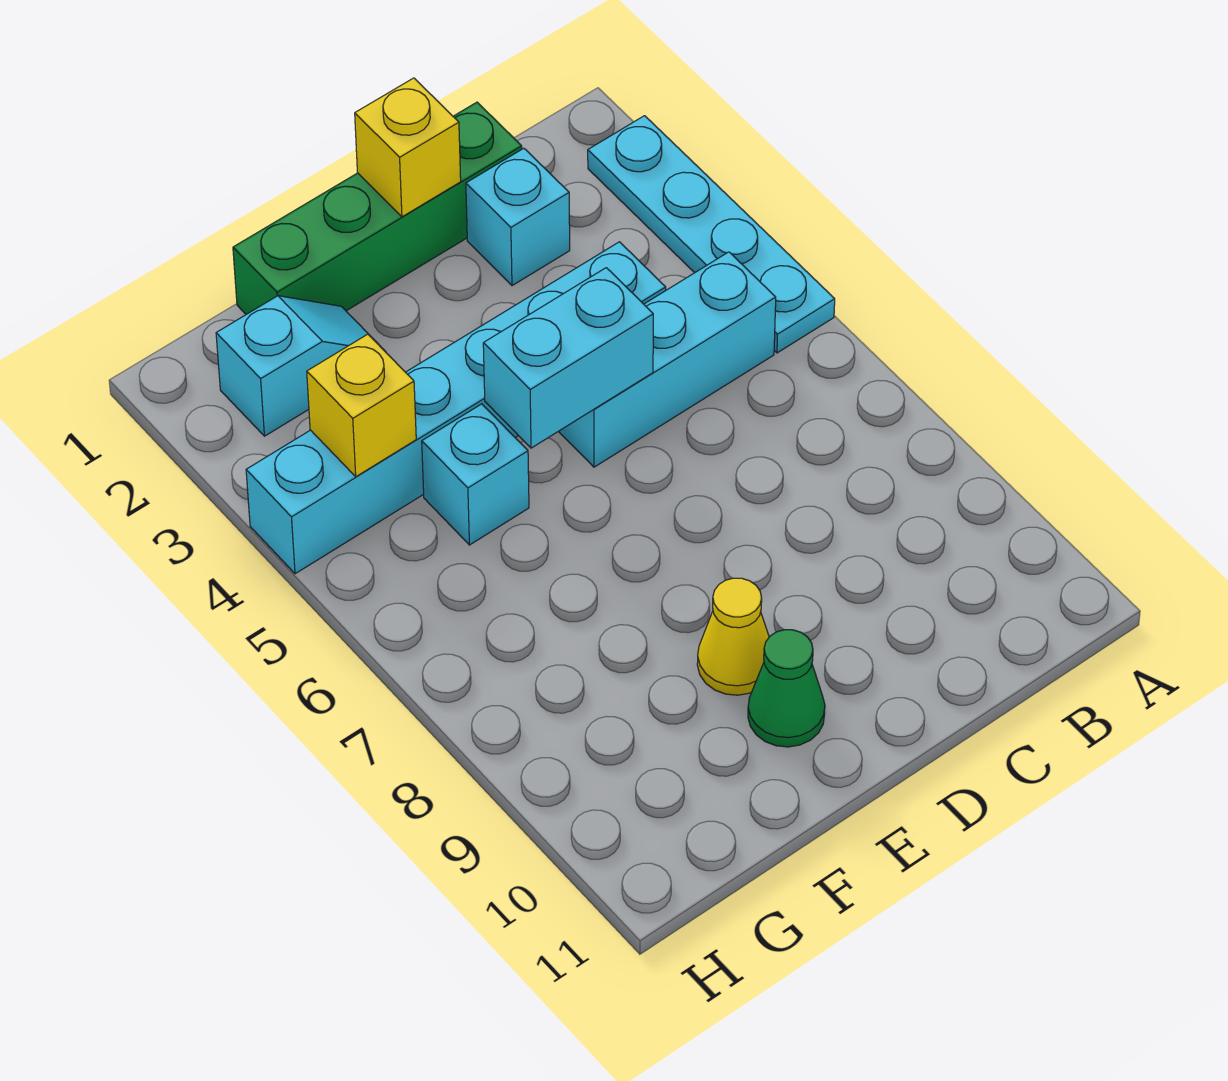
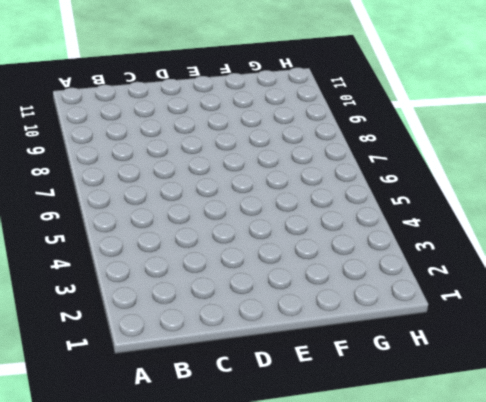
none -> cyan plate A2:A5 level 1
none -> cyan brick B5:D5 level 1
none -> green brick C1:F1 level 1

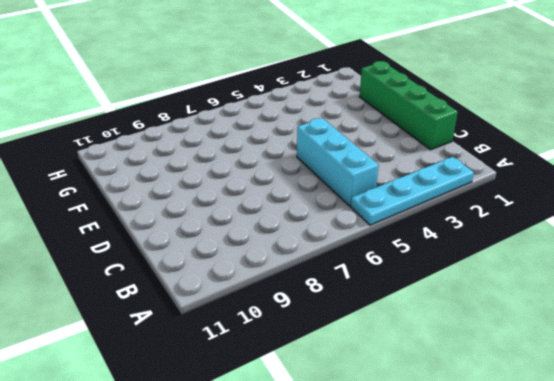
none -> cyan brick C2 level 1
none -> cyan brick C4:H4 level 1
none -> yellow cone E9 level 1

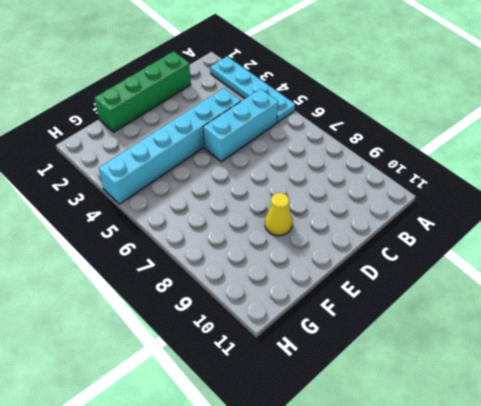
none -> cyan brick C2 level 1
none -> green cone E10 level 1
none -> cyan slope F2:G2 level 1 top G

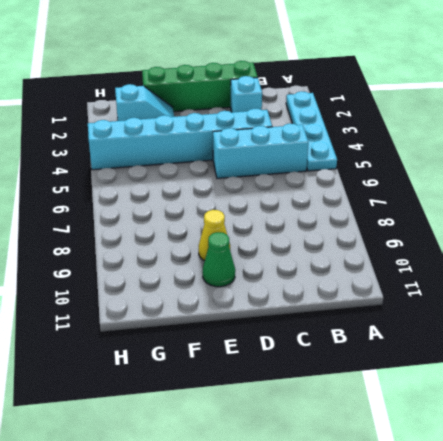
none -> cyan brick F5 level 1
none -> yellow brick D1 level 2
none -> cyan brick D5:E5 level 2

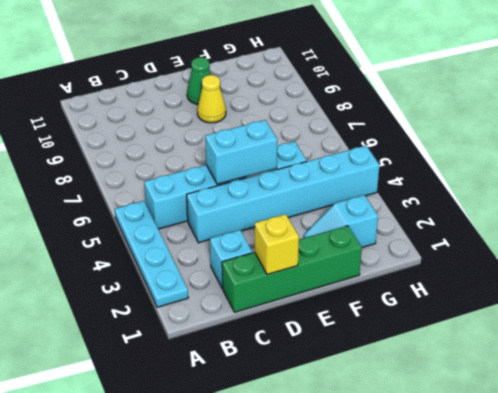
none -> yellow brick G4 level 2

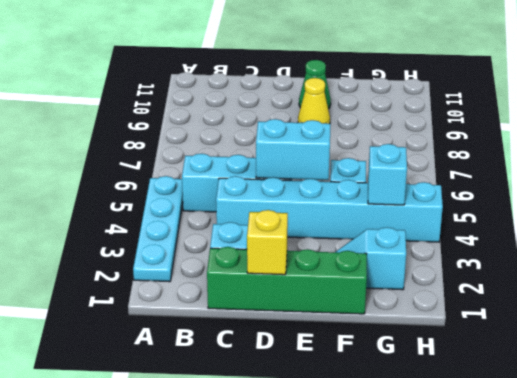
cyan brick G4 level 2 -> yellow brick G4 level 2

